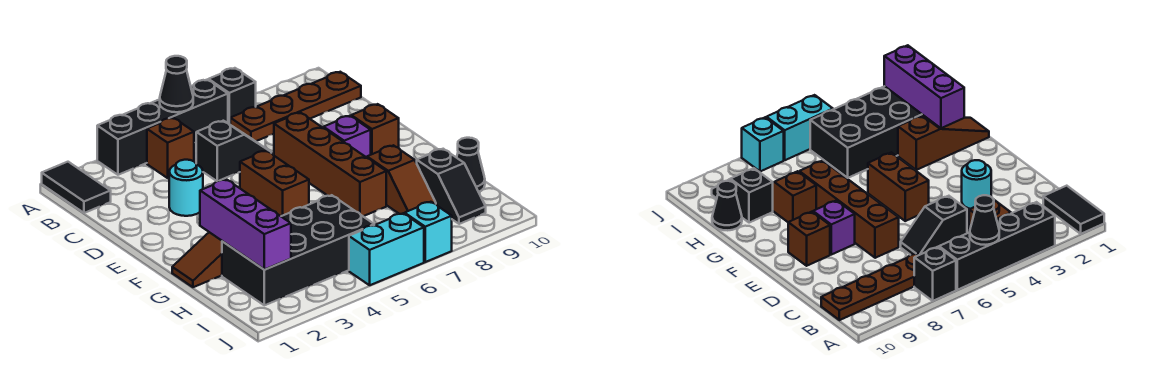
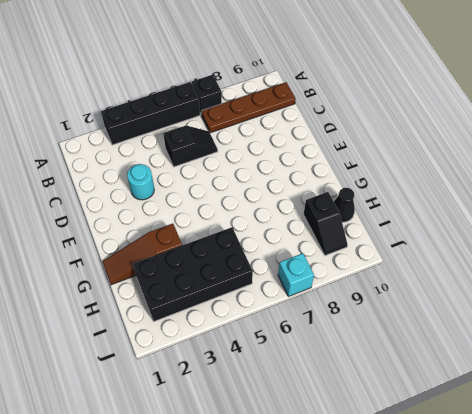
none -> black tile A1:B1 level 1
none -> brown brick B4 level 1
none -> brown brick D7:G7 level 1

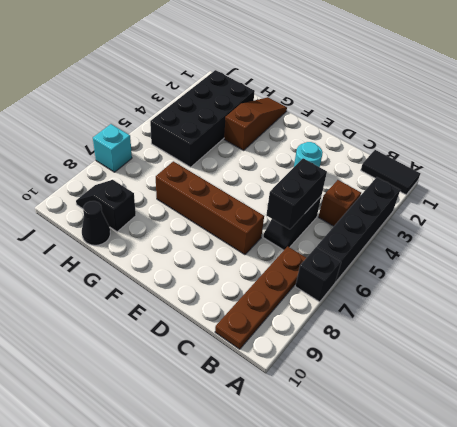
black brick C5:C6 level 2 -> none
none -> brown brick E5:F5 level 1
none -> purple brick E8 level 1
none -> brown brick E9 level 1

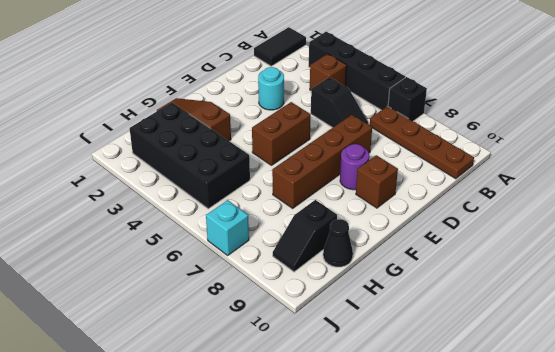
purple round brick E8 level 1 -> purple brick E8 level 1
none -> brown slope G8:H8 level 1 top G
none -> cyan brick J5:J6 level 1
none -> black cone A5 level 2

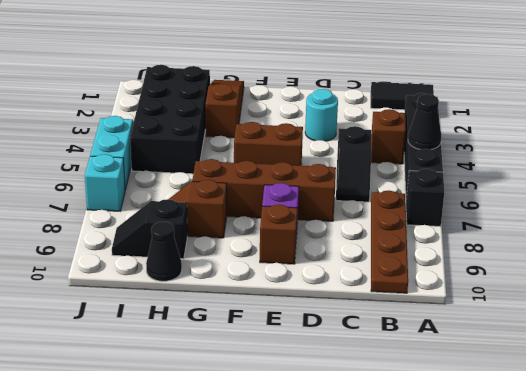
none -> purple brick G2:I2 level 2

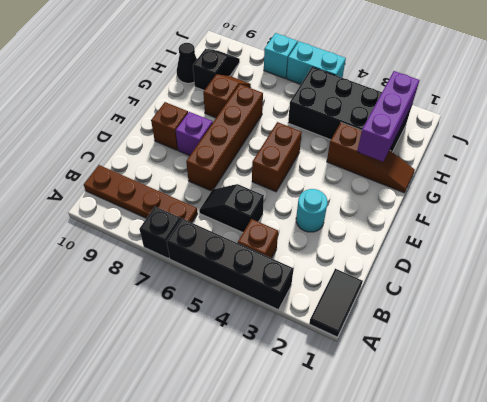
none -> black cone A5 level 2

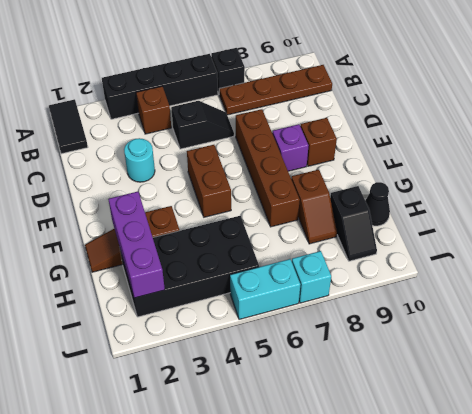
none -> black cone A5 level 2

